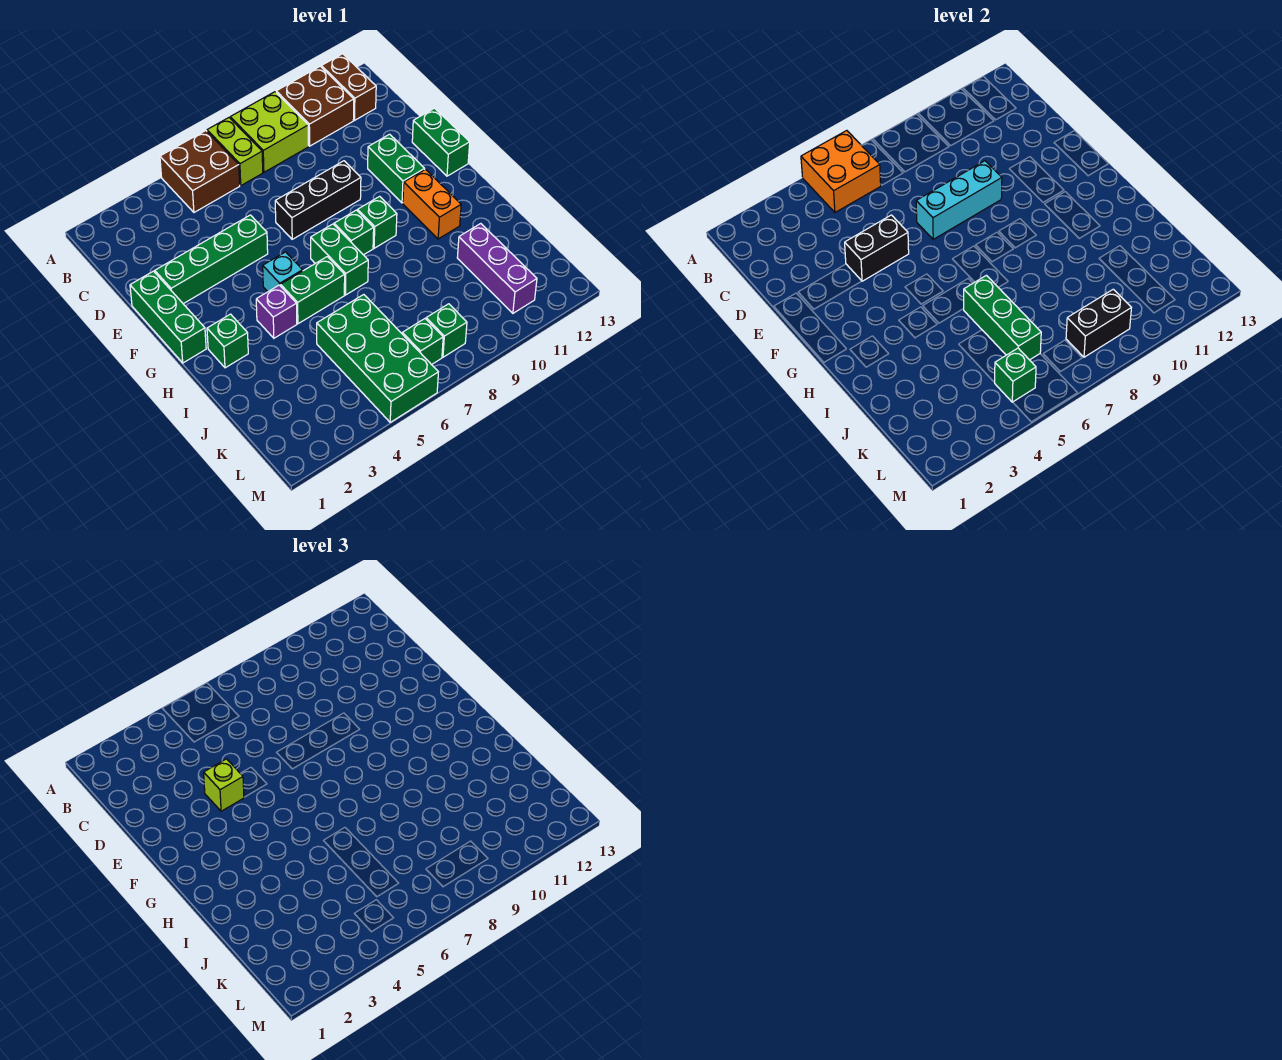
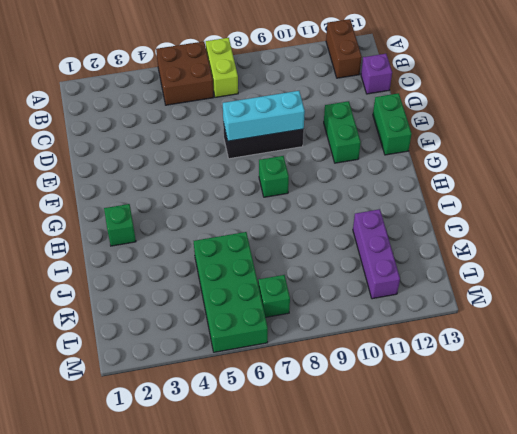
purple brick C13 level 1 -> purple brick H4 level 1
none -> lime brick A8:B9 level 1
none -> brown brick A10:B11 level 1
none -> green brick E1:G1 level 1

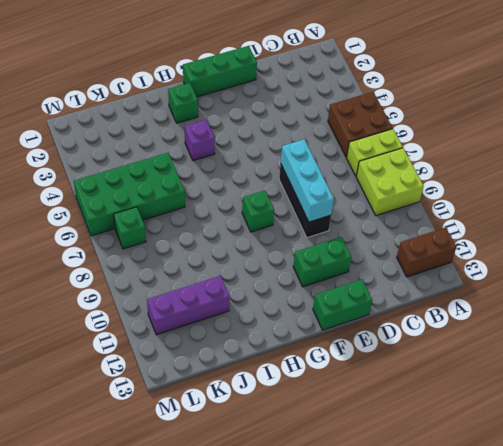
none -> brown brick A10:B11 level 1
none -> green brick E2:E5 level 1
none -> cyan brick G5 level 1

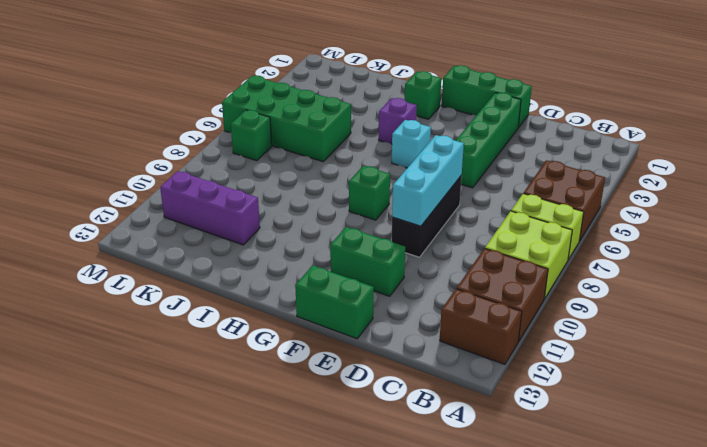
none -> green brick G7:H7 level 1
none -> green brick G9 level 1
none -> orange brick G11:H11 level 1

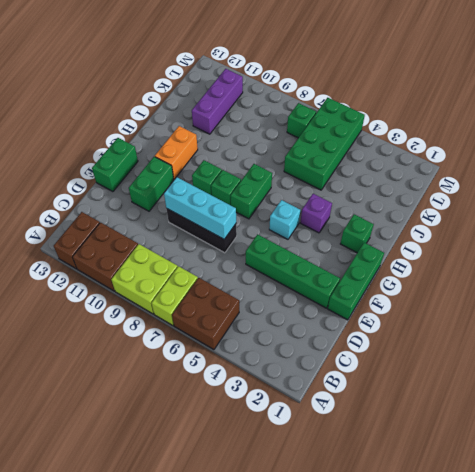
none -> green brick H5:H6 level 1
none -> green brick L8 level 1
none -> orange brick A5:B6 level 2

